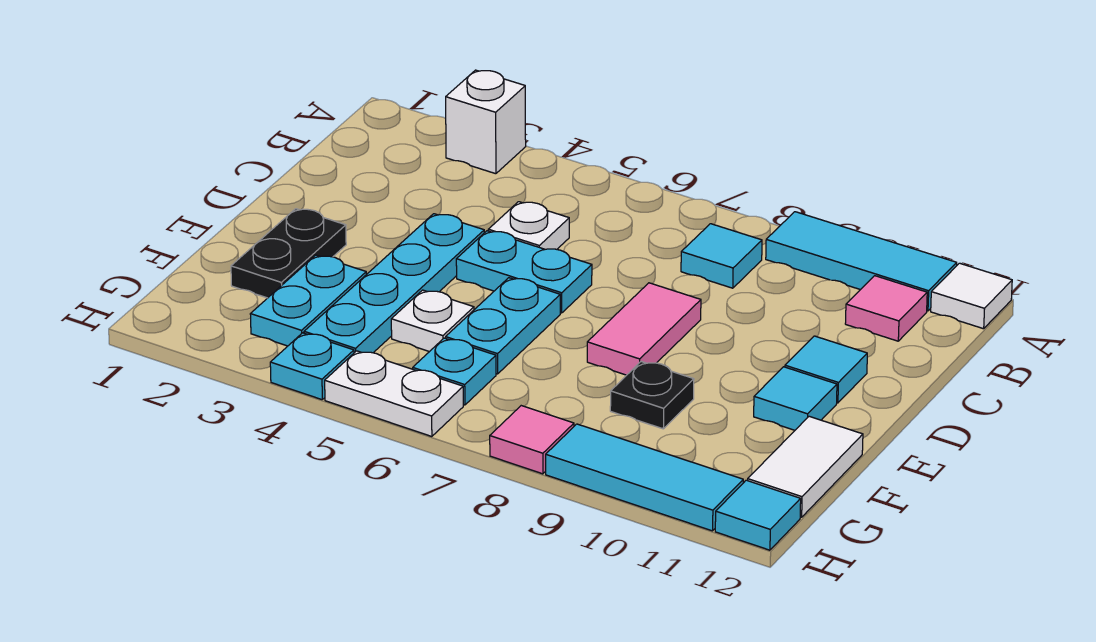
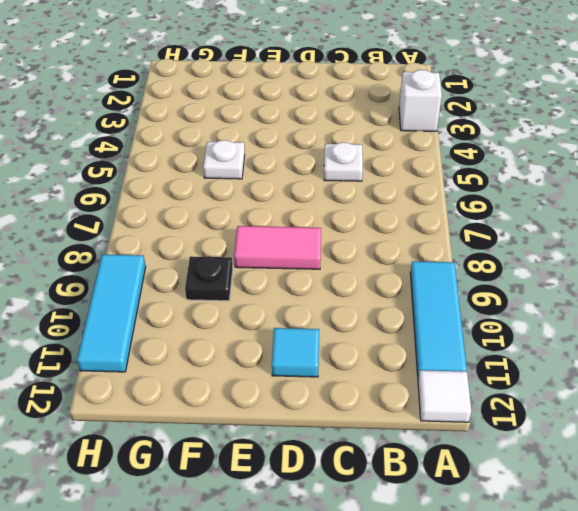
none -> cyan tile B8 level 1
none -> pink tile B11 level 1
none -> cyan plate D4:G4 level 1

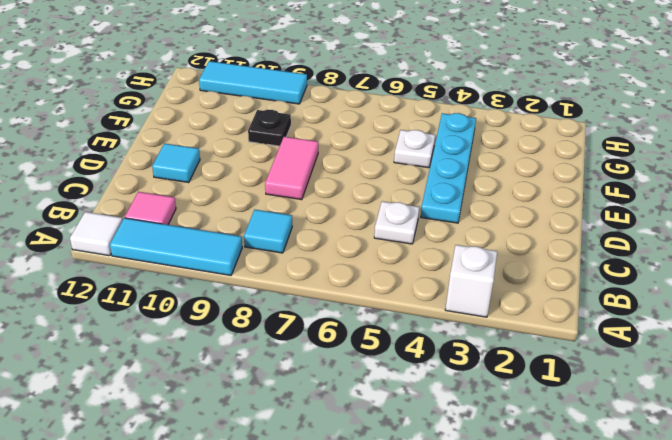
none -> cyan plate D5:D6 level 1
none -> black plate E2:F2 level 1
none -> cyan plate E6:F6 level 1

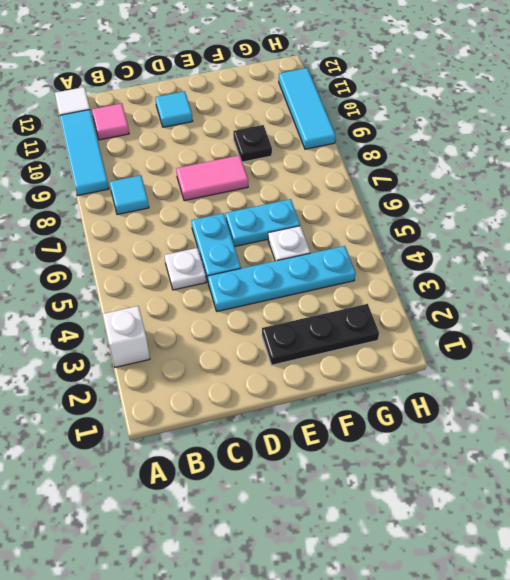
black plate E2:G2 level 1 -> black plate E2:F2 level 1
none -> cyan tile E11 level 1
none -> cyan plate F3:G3 level 1
none -> white tile F12:G12 level 1

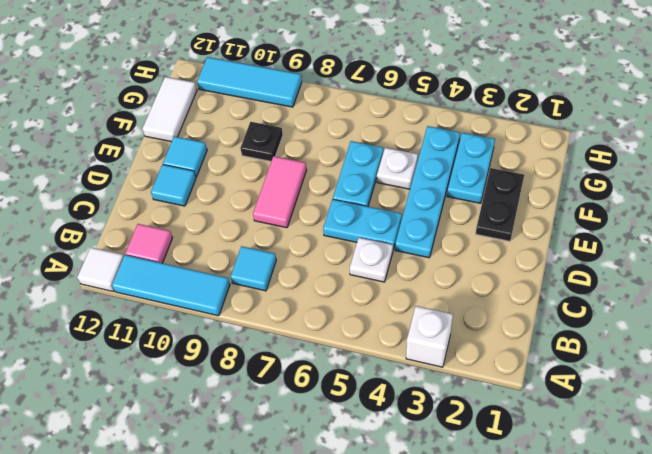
none -> cyan plate G6 level 1
none -> cyan plate H4 level 1
none -> white plate H5:H6 level 1

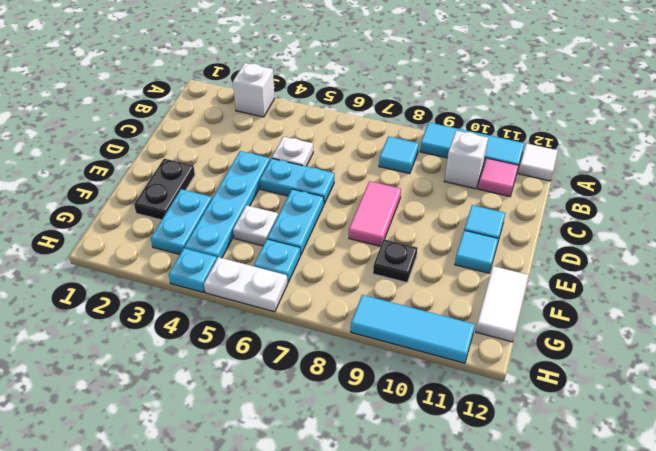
white brick B10 level 1 -> none
none -> pink tile H8 level 1
none -> cyan tile H12 level 1

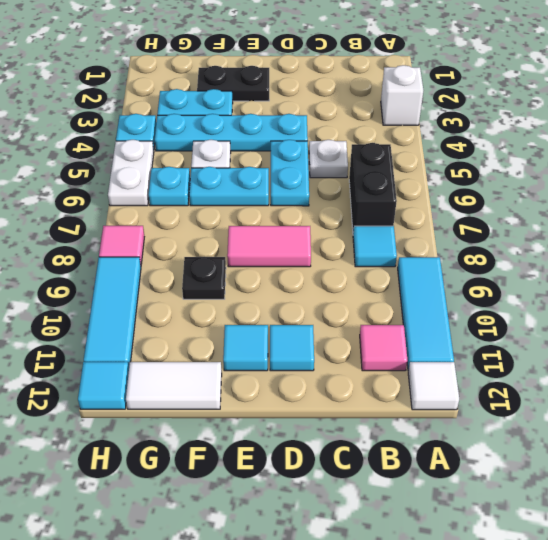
black brick B6:B7 level 1 -> none

